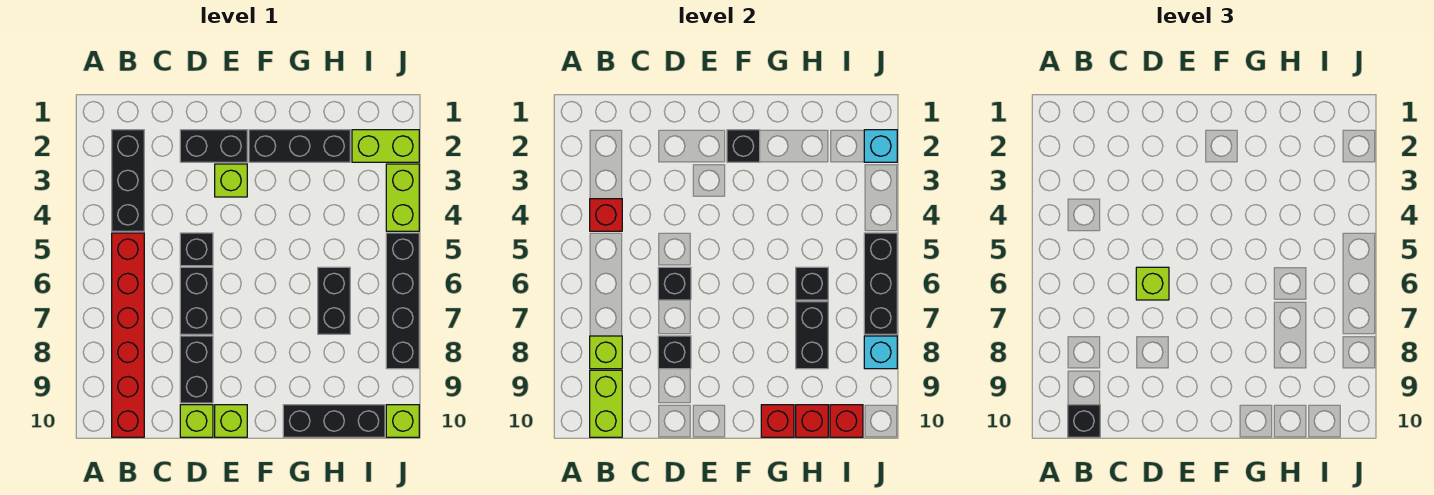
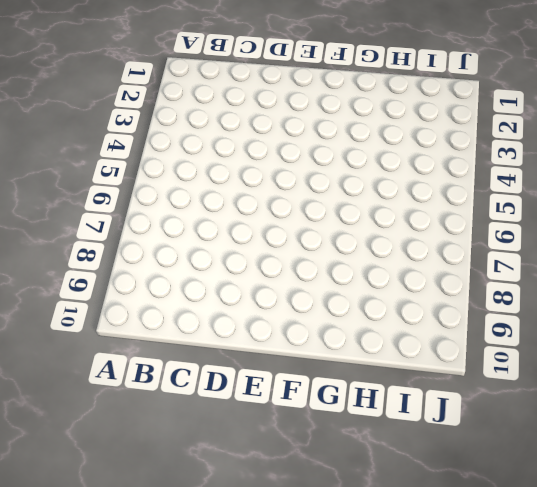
none -> black brick B2:B4 level 1
none -> red brick B5:B10 level 1
none -> black brick D2:E2 level 1
none -> black brick D5 level 1

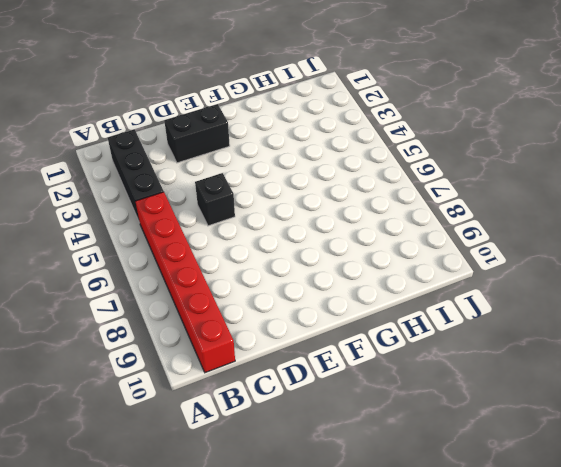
none -> black brick D6:D7 level 1
none -> black brick D8:D9 level 1
none -> lime brick D10 level 1
none -> lime brick E3 level 1

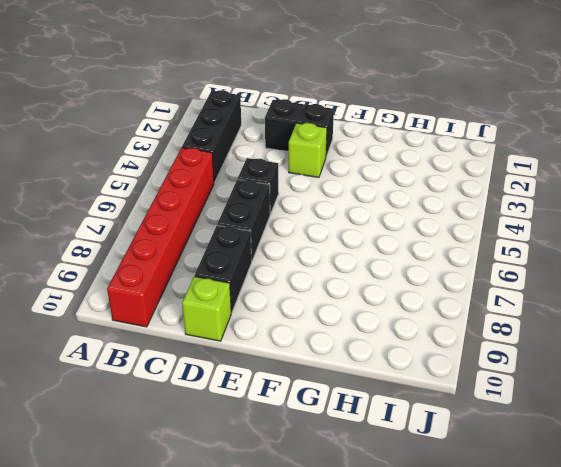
none -> lime brick E10 level 1
none -> black brick F2:H2 level 1
none -> black brick G10:I10 level 1
none -> black brick H6:H7 level 1

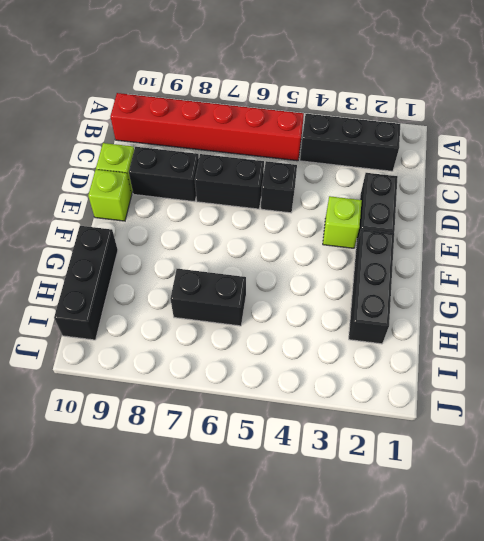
none -> lime brick I2:J2 level 1
none -> lime brick J3:J4 level 1
none -> black brick J5:J8 level 1
none -> lime brick J10 level 1

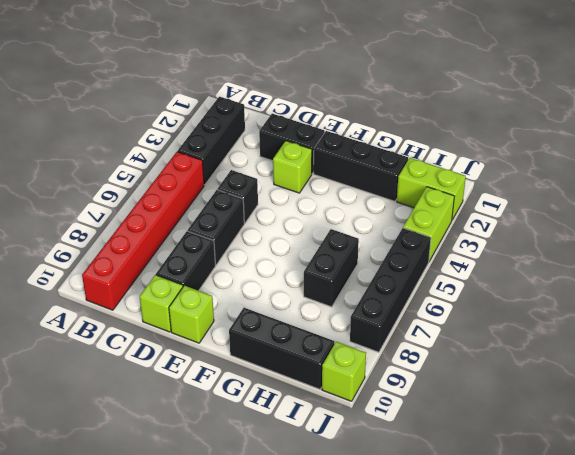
none -> red brick B4 level 2
none -> lime brick B8 level 2
none -> lime brick B9:B10 level 2
none -> black brick D6 level 2

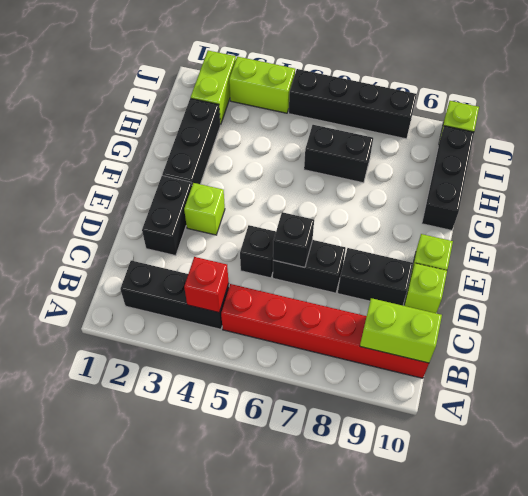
none -> lime brick B8 level 2
none -> black brick D8 level 2
none -> black brick F2 level 2
none -> red brick G10 level 2

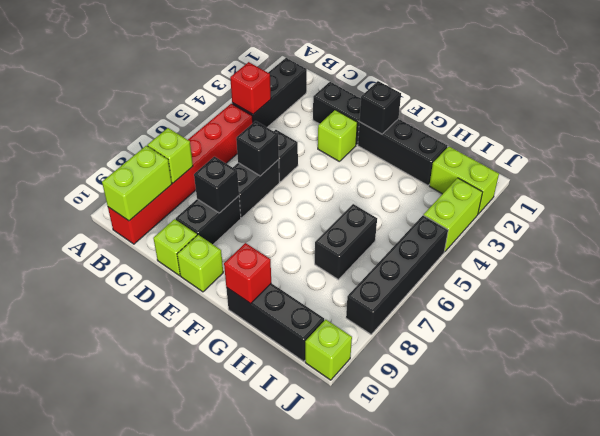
none -> black brick H6 level 2
none -> black brick H7:H8 level 2
none -> red brick H10 level 2
none -> red brick I10 level 2

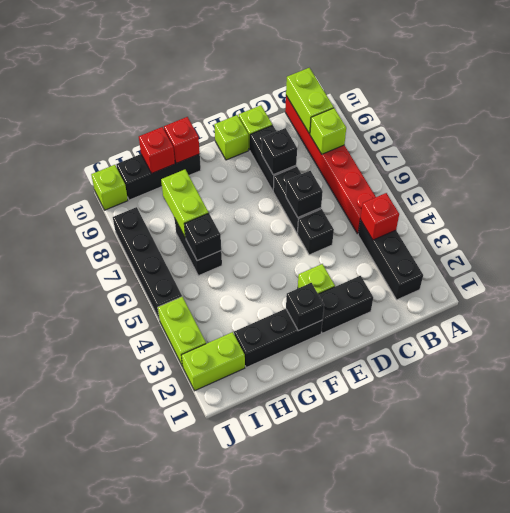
lime brick H7:H8 level 2 -> black brick H7:H8 level 2
none -> red brick I10 level 2
none -> cyan brick J2 level 2
none -> black brick J5:J7 level 2
none -> cyan brick J8 level 2

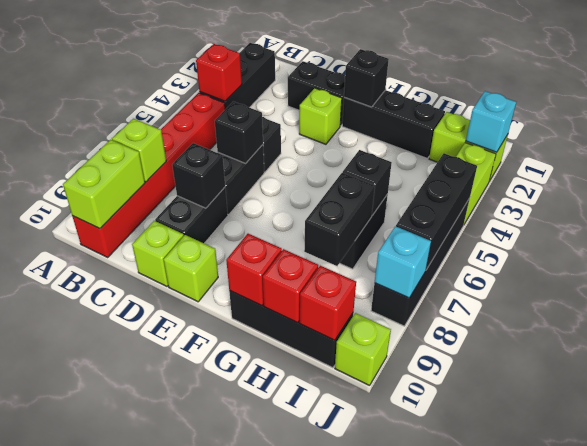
none -> black brick B10 level 3
none -> lime brick D6 level 3

